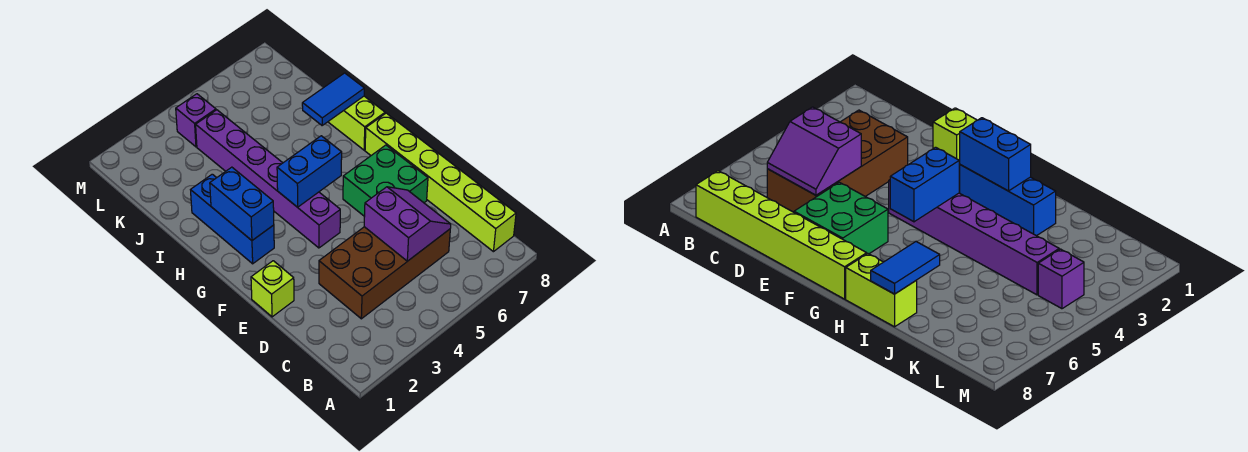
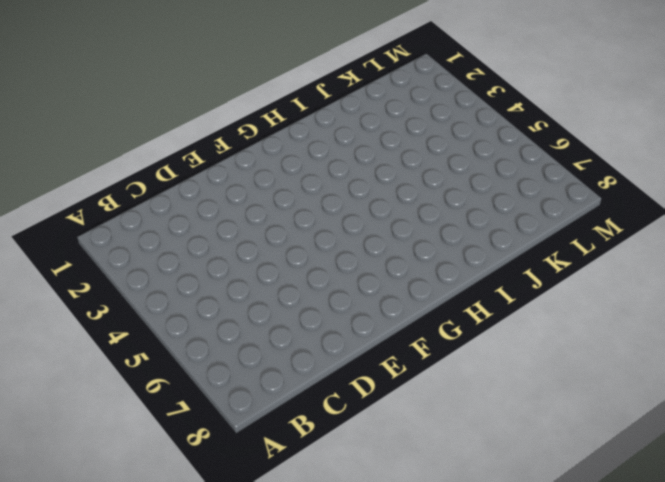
none -> lime brick B8:G8 level 1
none -> brown brick C3:D6 level 1
none -> lime brick E1 level 1

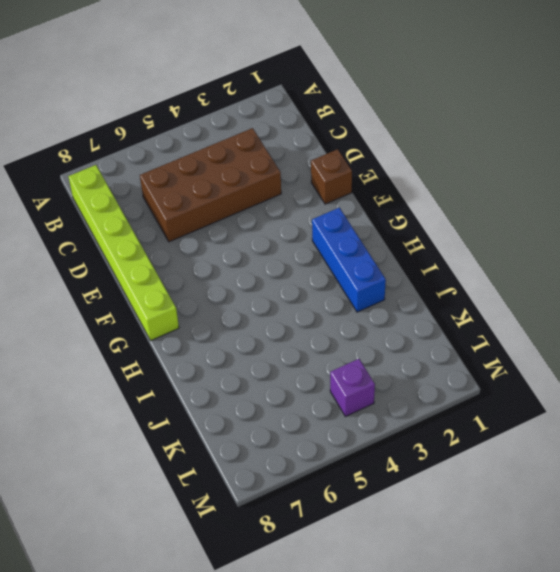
brown brick E1 level 1 -> lime brick E1 level 1
none -> green brick E6:F7 level 1
none -> purple brick F4:K4 level 1
none -> lime brick H8:I8 level 1

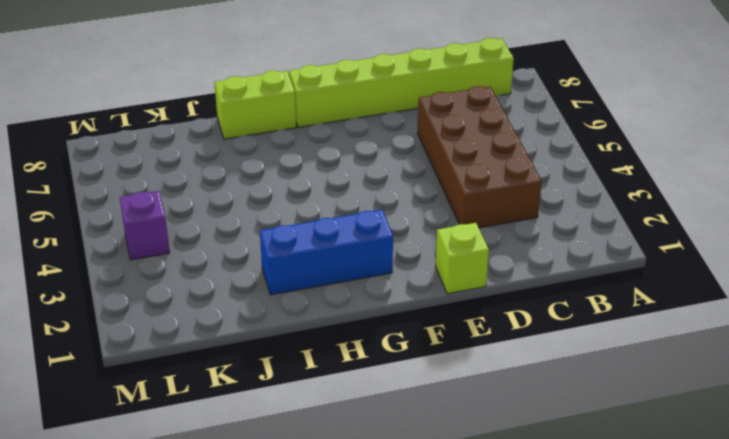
none -> green brick E6:F7 level 1
none -> purple brick F4:K4 level 1
none -> purple slope C5:D6 level 2 top 5

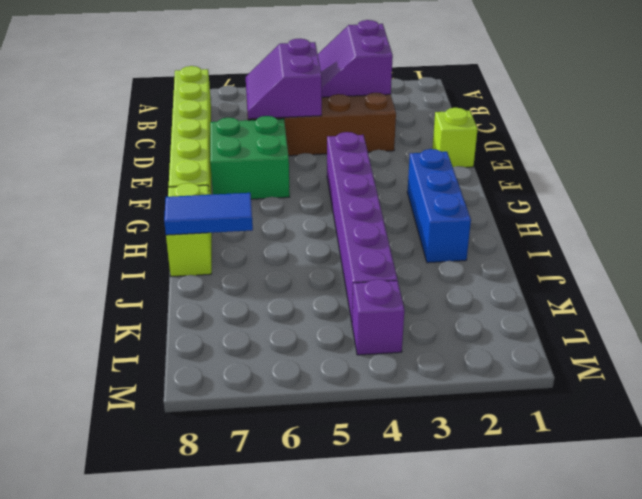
purple slope B3:C4 level 2 top 3 -> none
none -> blue brick G2:H2 level 2
none -> blue brick G4:G5 level 2

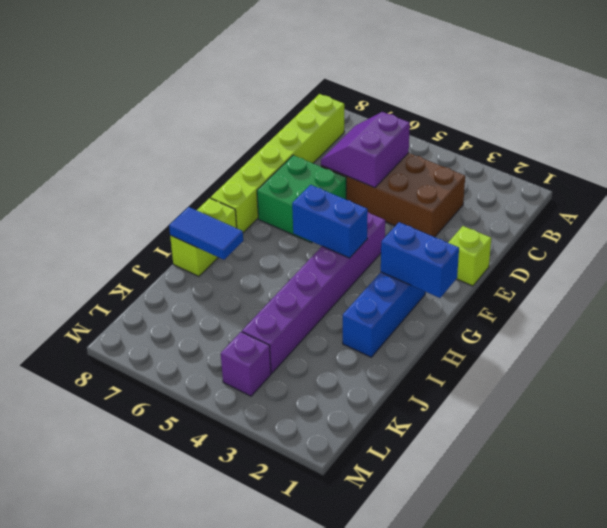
blue brick G1:G2 level 2 -> blue brick G2:H2 level 2

